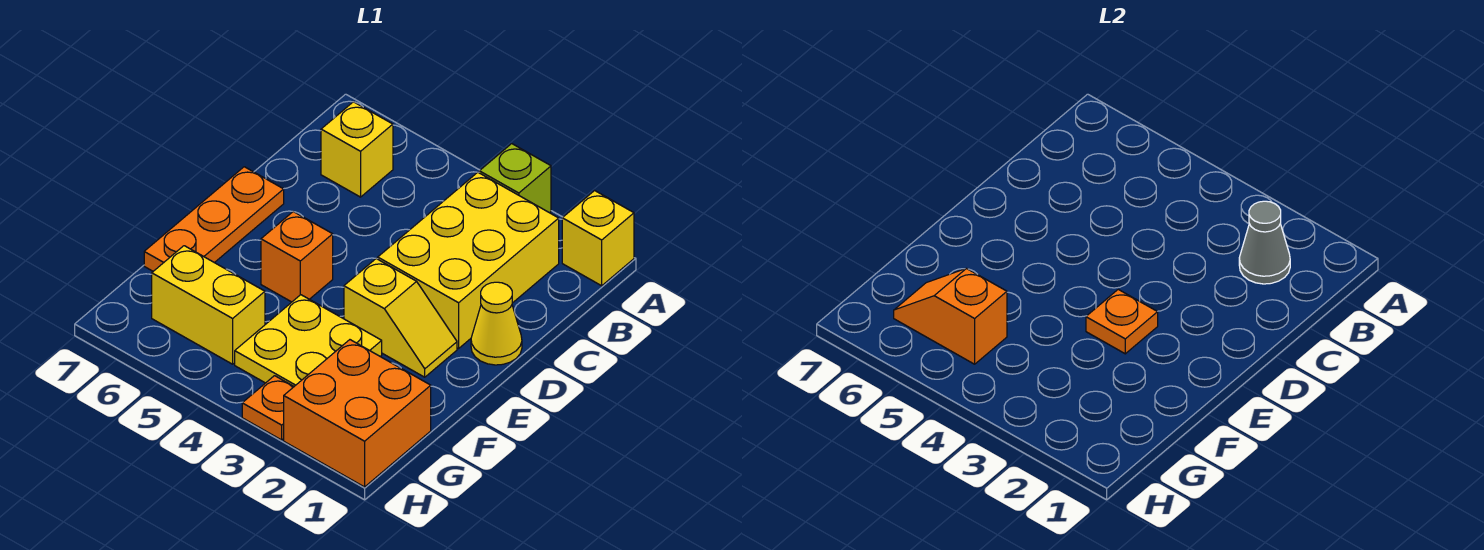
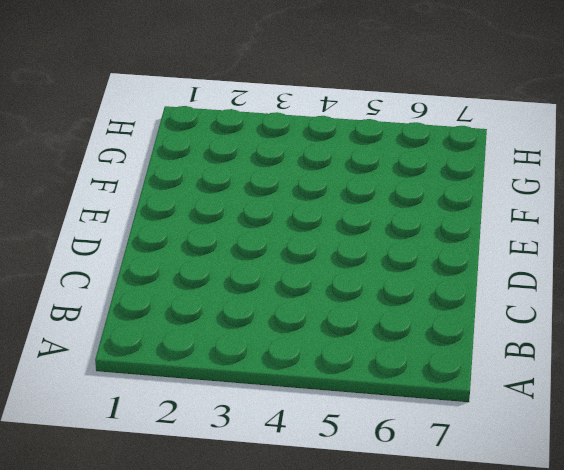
none -> yellow brick A1 level 1
none -> lime brick A3 level 1
none -> yellow brick B2:D3 level 1

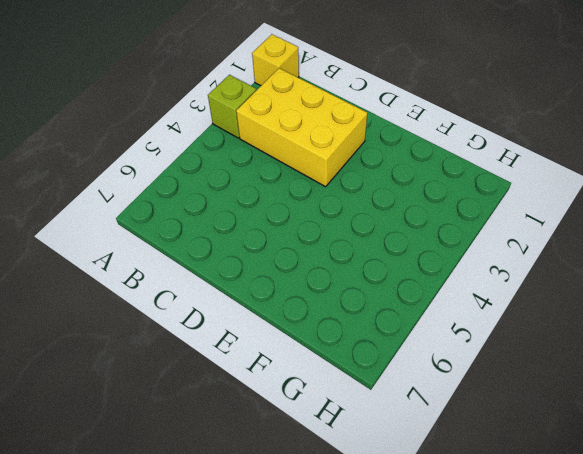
none -> yellow brick B6 level 1
none -> yellow cone D1 level 1
none -> orange plate D7:F7 level 1

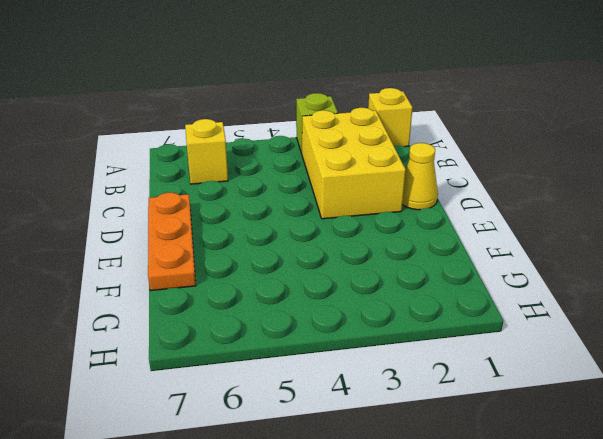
none -> yellow slope E2:E3 level 1 top 3
none -> orange brick E5 level 1
none -> yellow plate F3:G4 level 1

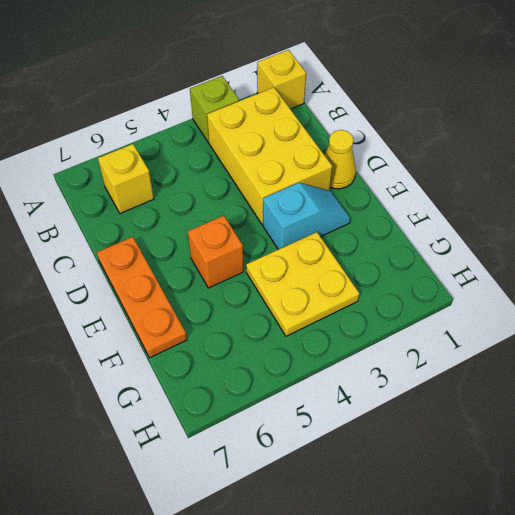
cyan slope E2:E3 level 1 top 3 -> yellow slope E2:E3 level 1 top 3
none -> orange brick G1:H2 level 1
none -> yellow brick G5:G6 level 1
none -> orange plate H3 level 1

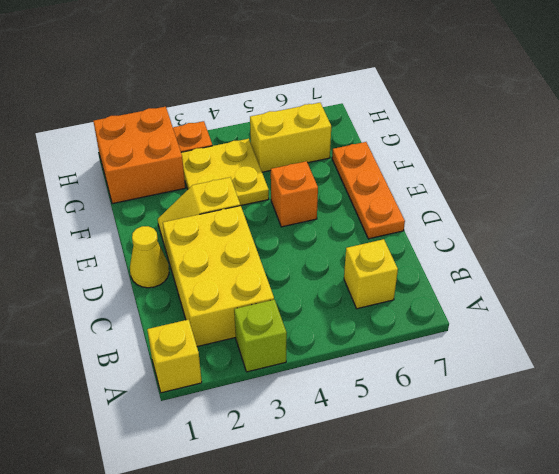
none -> grey cone B2 level 2
none -> orange plate E3 level 2
none -> orange slope G5:G6 level 2 top 5

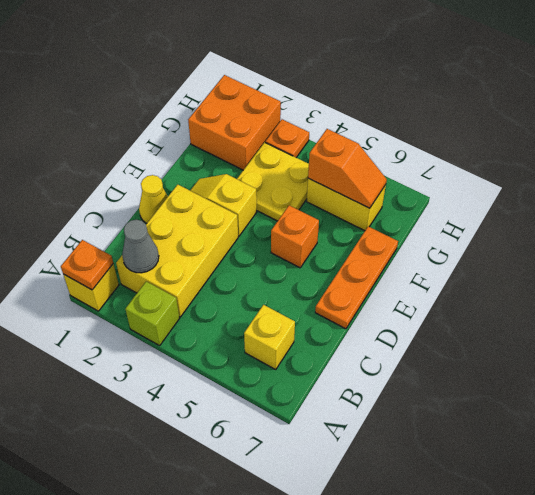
orange plate A1 level 2 -> orange plate E3 level 2

